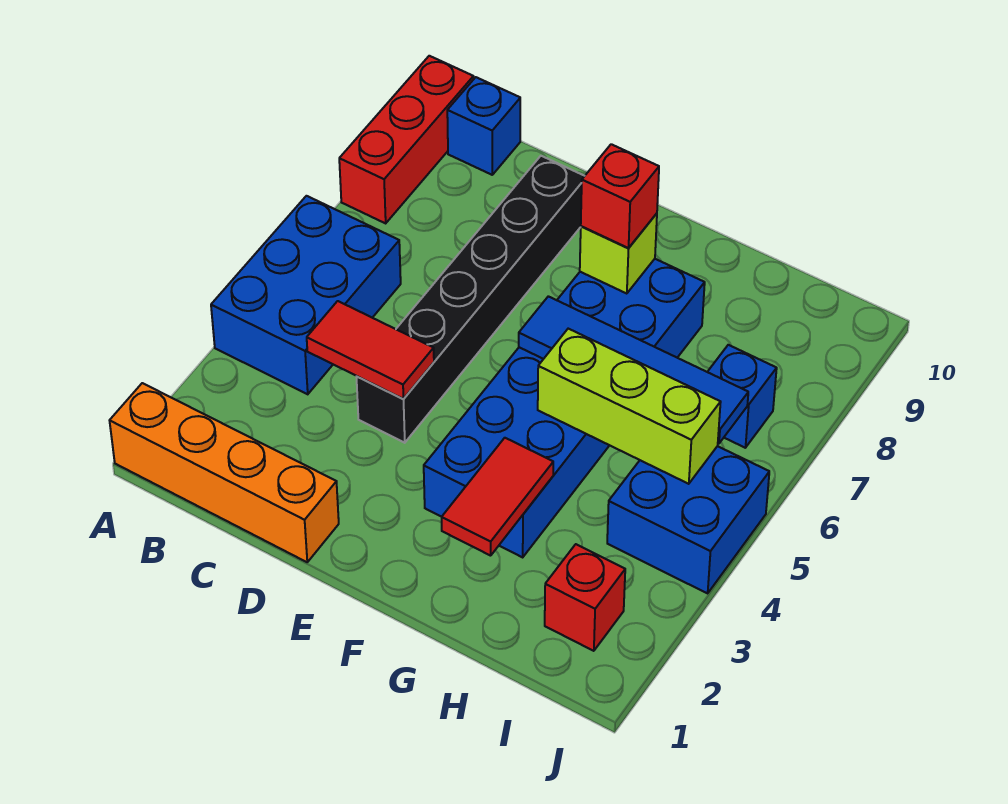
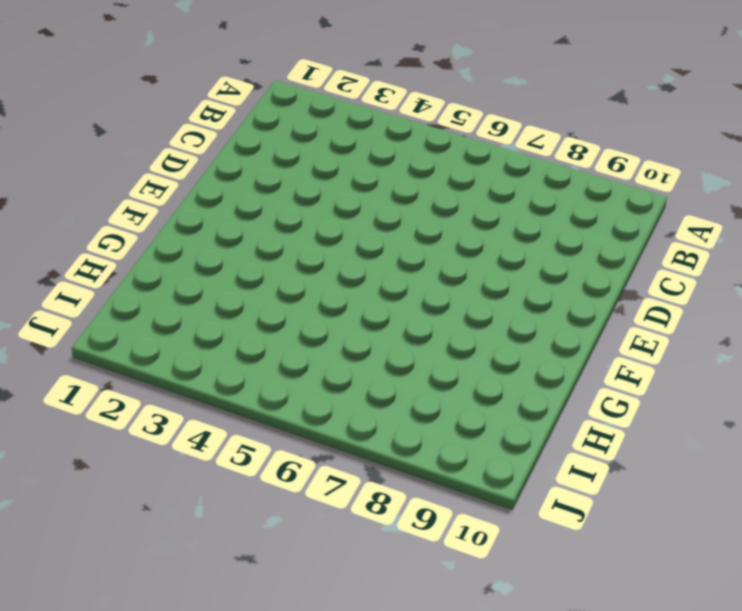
none -> orange brick A1:D1 level 1
none -> blue brick A4:B6 level 1
none -> red brick A8:A10 level 1

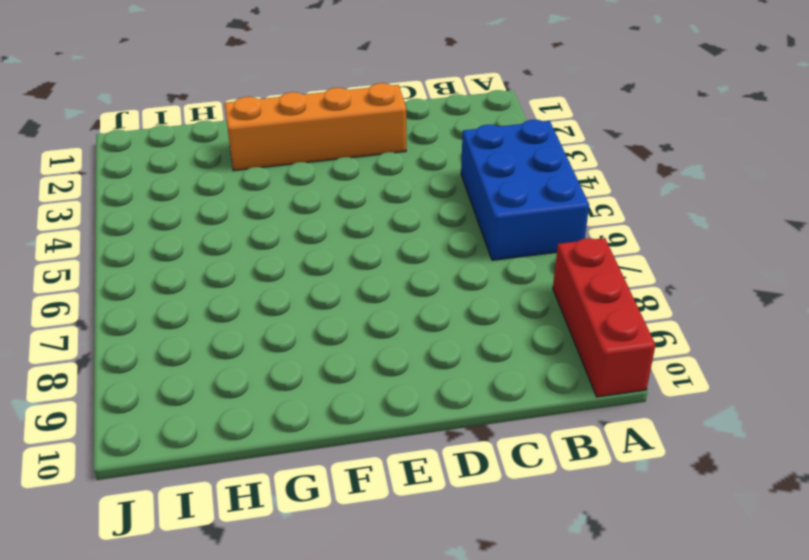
orange brick D2:G2 level 1 -> orange brick A1:D1 level 1
none -> blue brick B10 level 1
none -> black brick D4:D9 level 1
none -> blue brick F3:G8 level 1

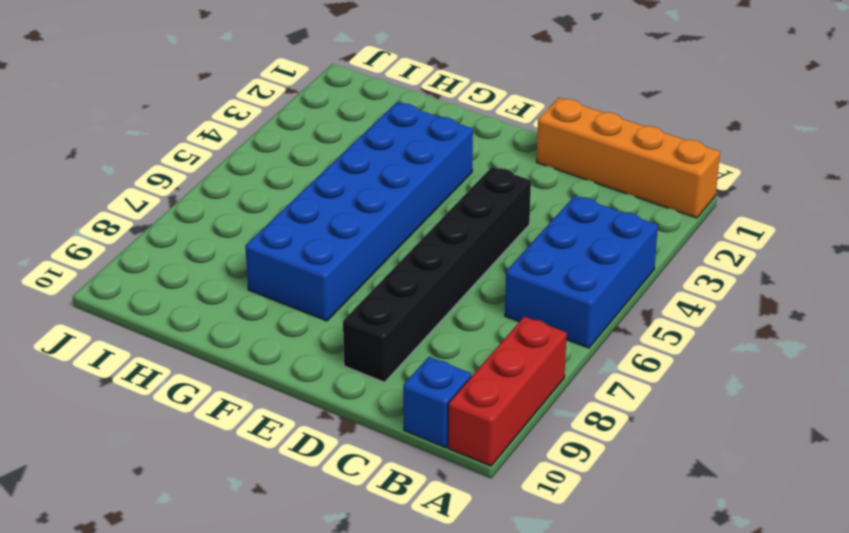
none -> red brick I2 level 1
none -> blue brick I4:J5 level 1
none -> blue brick I7 level 1

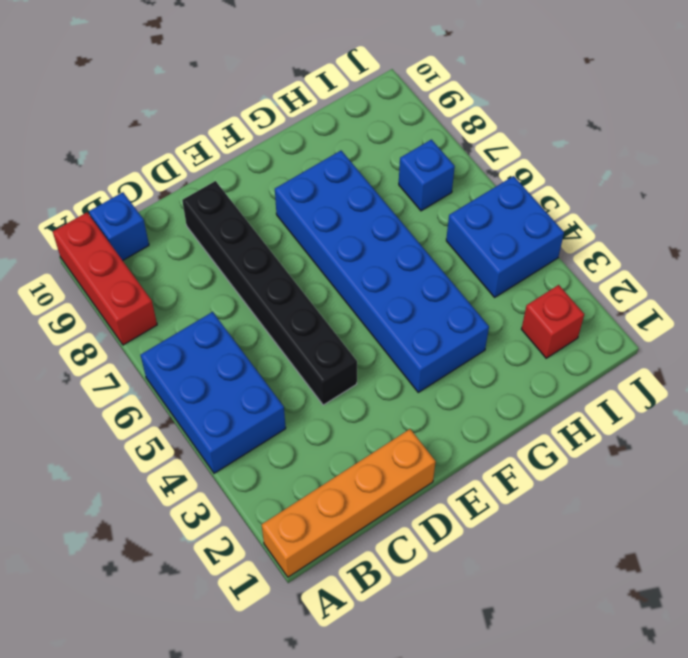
none -> red tile C4:D4 level 2
none -> blue tile F6:I6 level 2
none -> lime brick F8 level 2

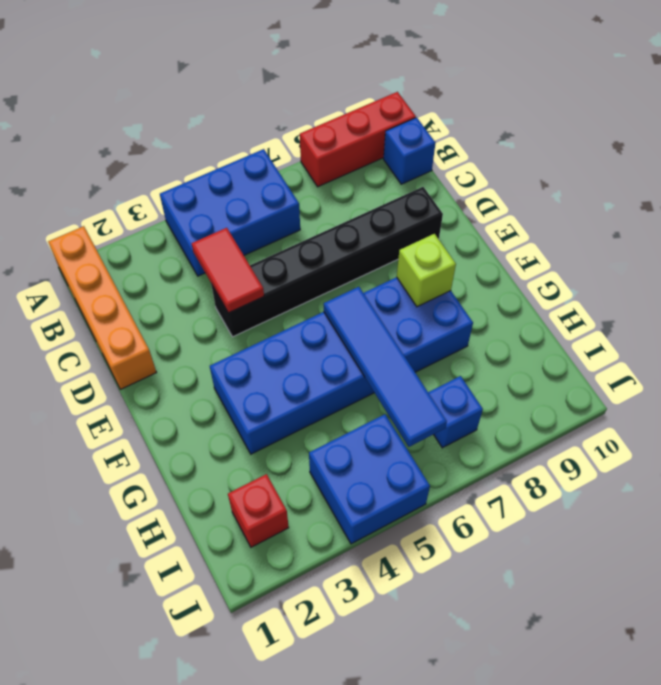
none -> red tile G2:G3 level 2
none -> lime brick G5:I5 level 2
none -> red brick F8 level 3

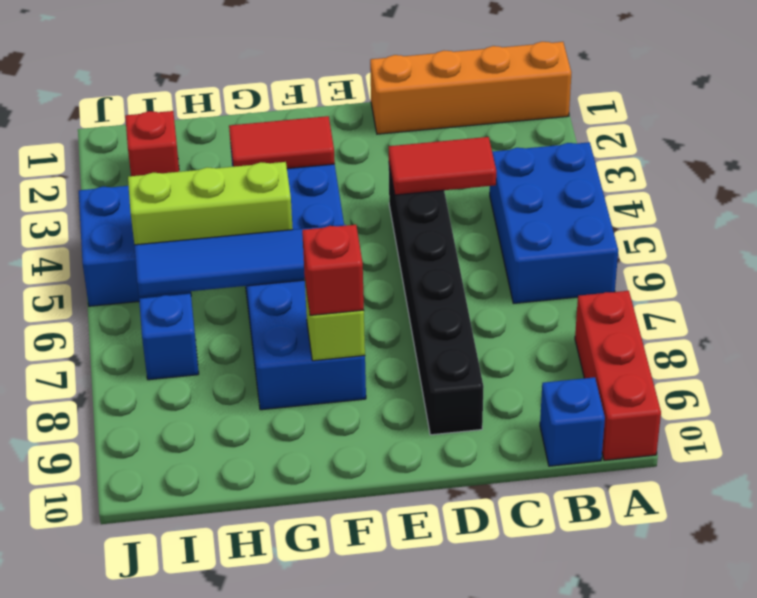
red tile F3:G3 level 2 -> red tile G2:G3 level 2

